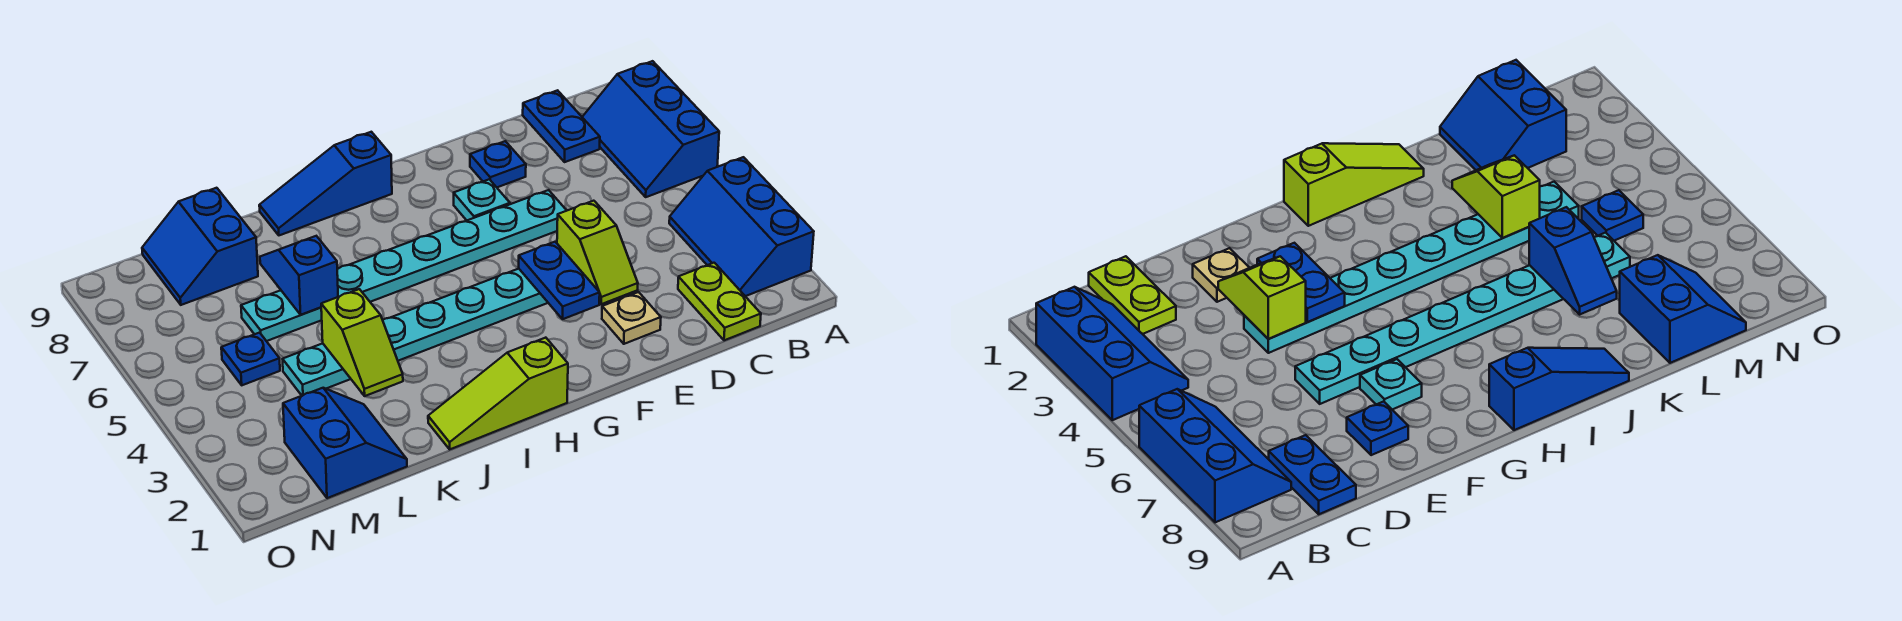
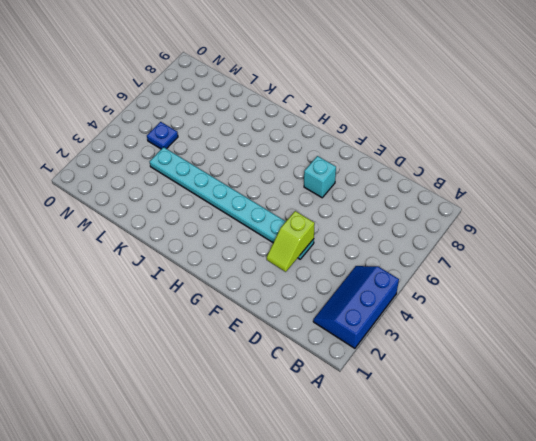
cyan brick F7 level 1 -> cyan plate F7 level 1
none -> blue slope A6:B8 level 1 top A
none -> lime plate C1:C2 level 1
none -> blue plate C8:C9 level 1

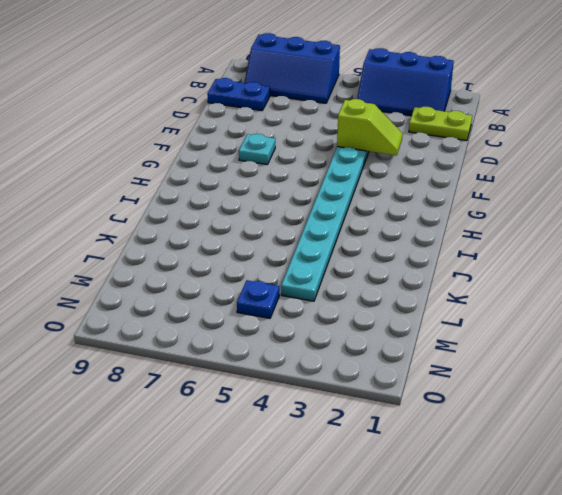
none -> tan plate E2 level 1
none -> cyan plate E6:L6 level 1
none -> blue plate E8 level 1

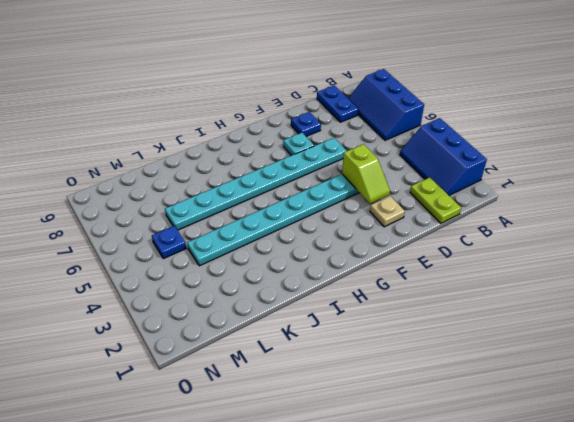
none -> lime slope H1:J1 level 1 top H
none -> blue slope H9:J9 level 1 top H
none -> blue slope L1:M2 level 1 top M

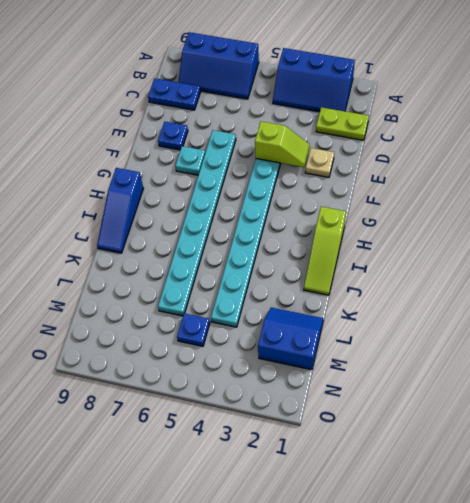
none -> blue slope L8:M9 level 1 top L
none -> blue plate F3:F4 level 2
none -> lime slope K3:K4 level 2 top 4

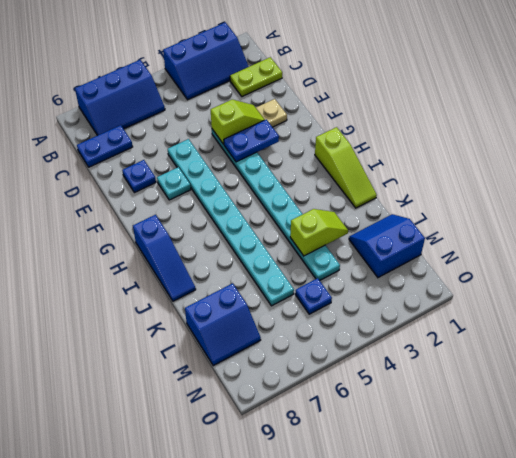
none -> blue slope K6:K7 level 2 top 6

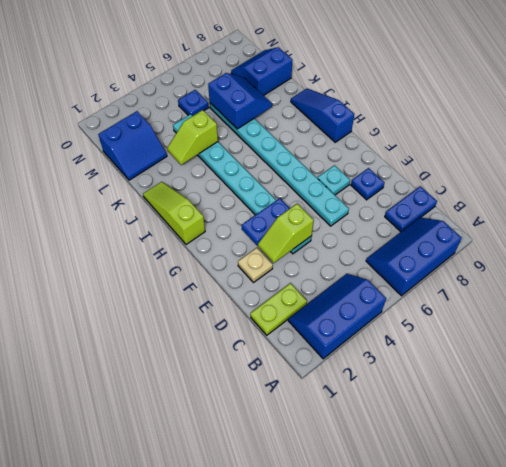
blue slope K6:L7 level 2 top 6 -> blue slope K6:K7 level 2 top 6

